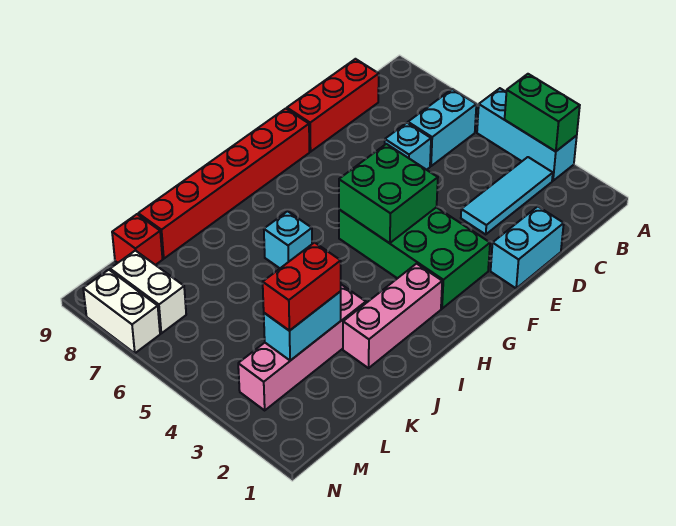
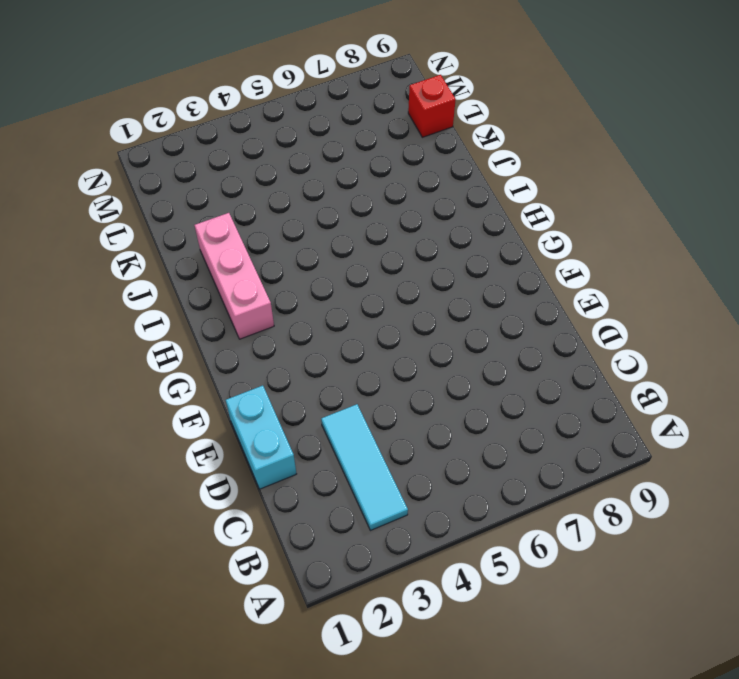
none -> cyan brick A3:A5 level 1
none -> cyan brick B6:C6 level 1
none -> red brick C9:E9 level 1

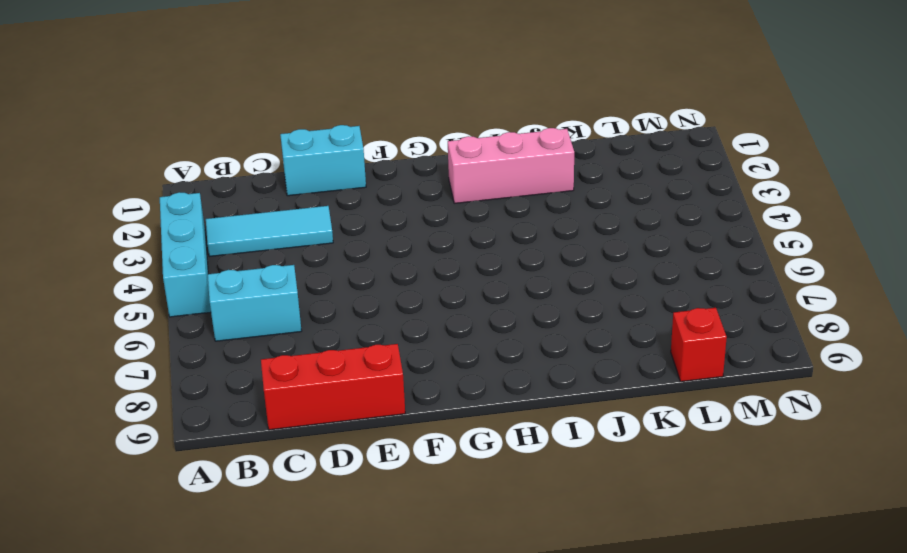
none -> cyan brick D6 level 1
none -> green brick F2:G5 level 1
none -> red brick F9:K9 level 1

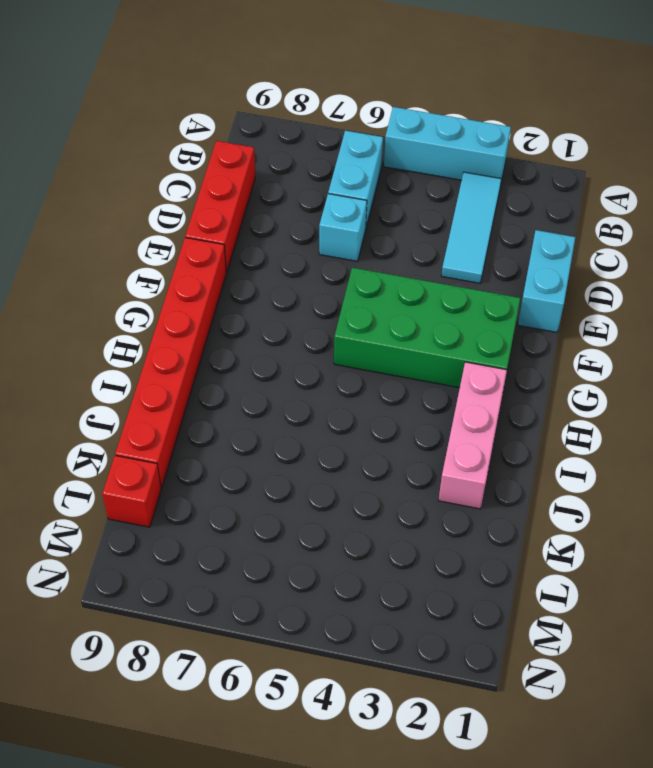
none -> cyan brick I6 level 1
none -> pink brick J3:M3 level 1
none -> white brick M7:M8 level 1

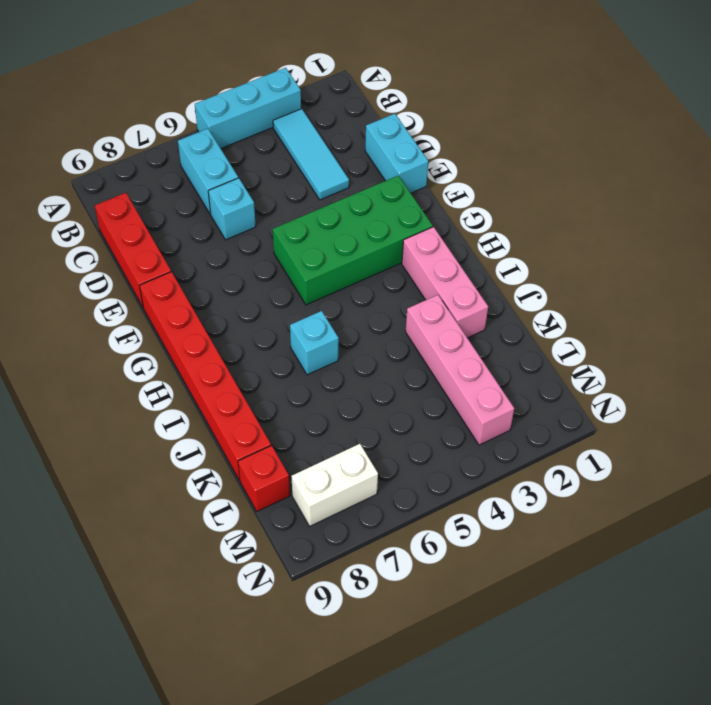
none -> white brick N7:N8 level 1
none -> green brick A3:A4 level 2
none -> green brick F4:G5 level 2

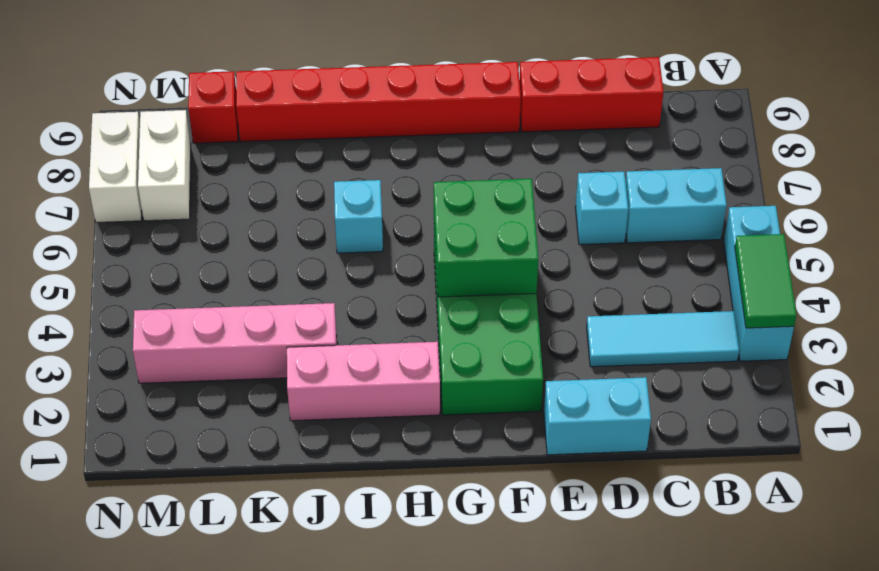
green tile A3:A4 level 2 -> green brick A3:A4 level 2
none -> cyan brick K3:L3 level 2
none -> red brick K3:L3 level 3

